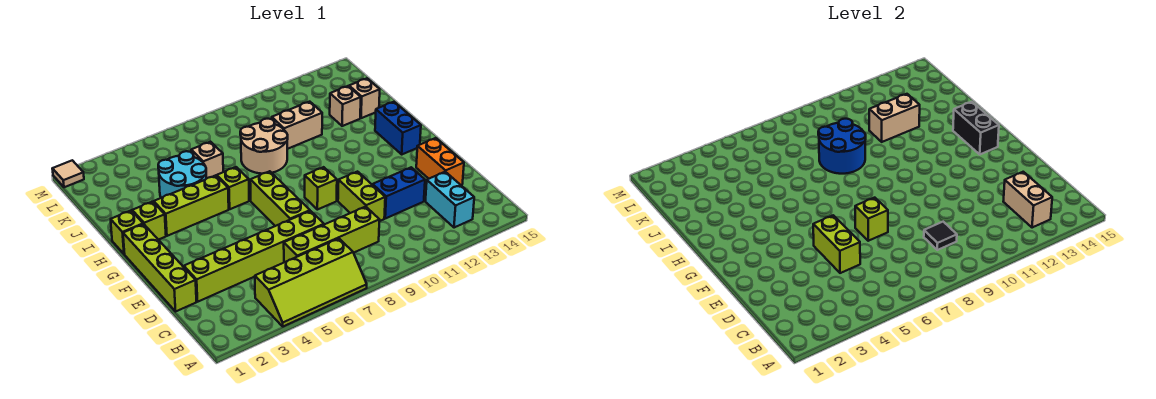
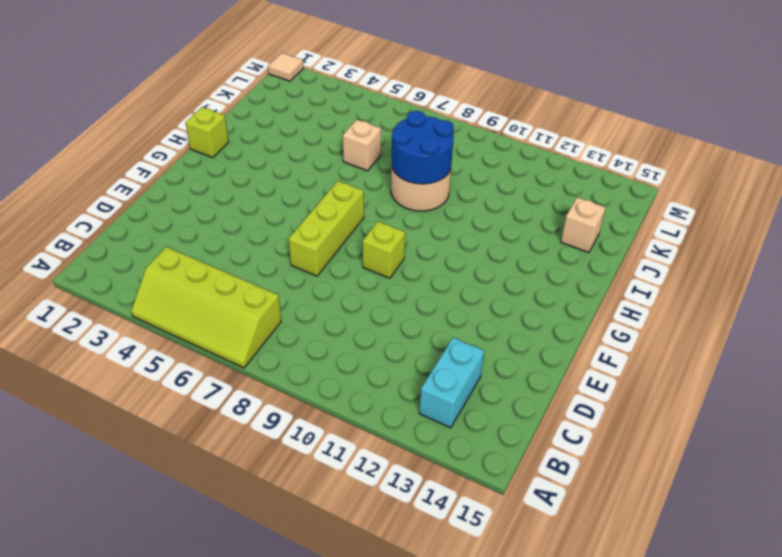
none -> lime brick C6:C9 level 1
none -> lime brick D1:G1 level 1
none -> lime brick D2:D7 level 1

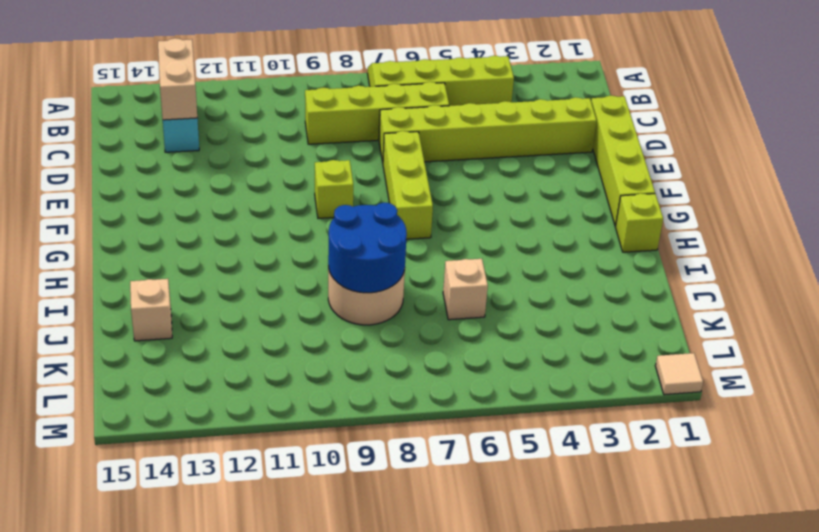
none -> lime brick D10:E10 level 1
none -> blue brick D11:D12 level 1
none -> orange brick D14:E14 level 1

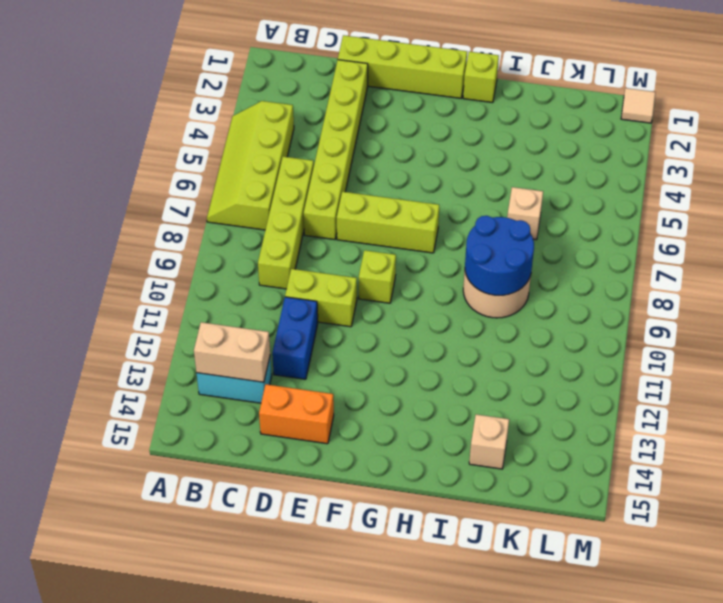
none -> blue brick G14:H14 level 1
none -> lime brick H2 level 1
none -> lime brick H3:H5 level 1

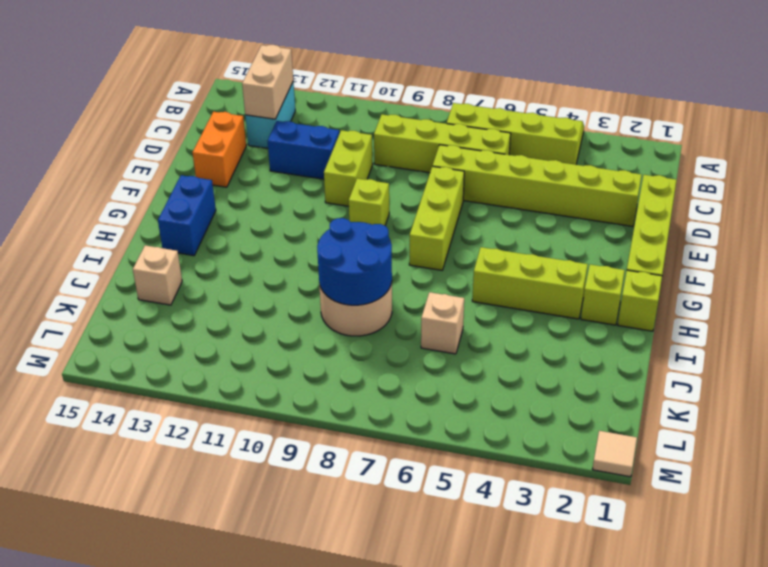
none -> lime brick H6 level 1
none -> cyan round brick I4:J5 level 1
none -> tan brick J10:J11 level 1

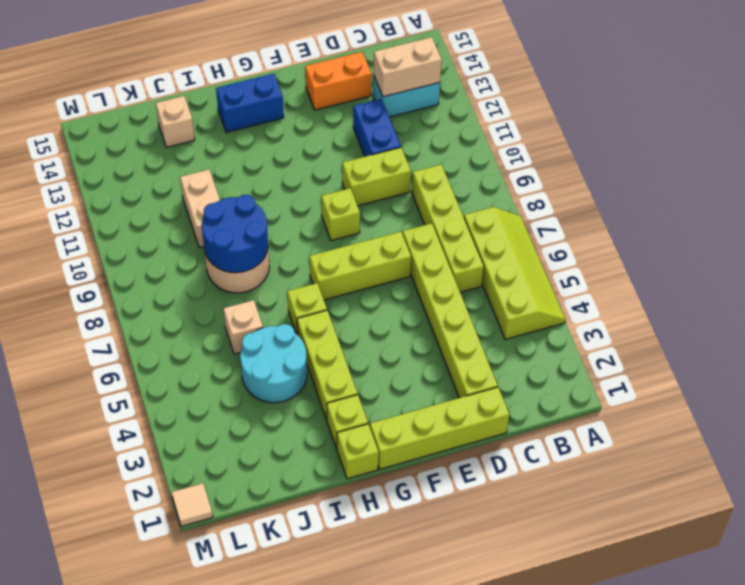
none -> tan brick J13 level 1
none -> black tile C9 level 2
none -> lime brick D5:E5 level 2

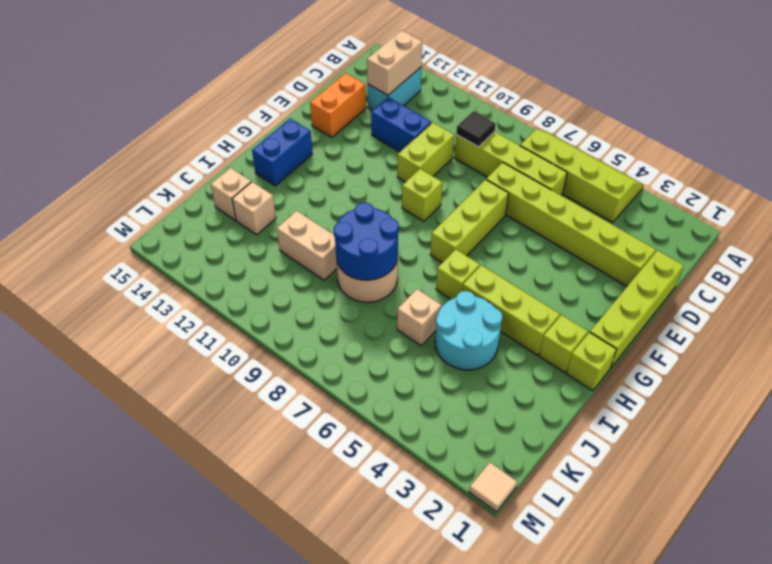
none -> lime brick D5:E5 level 2
none -> lime brick E7 level 2
none -> black brick G14:H14 level 2

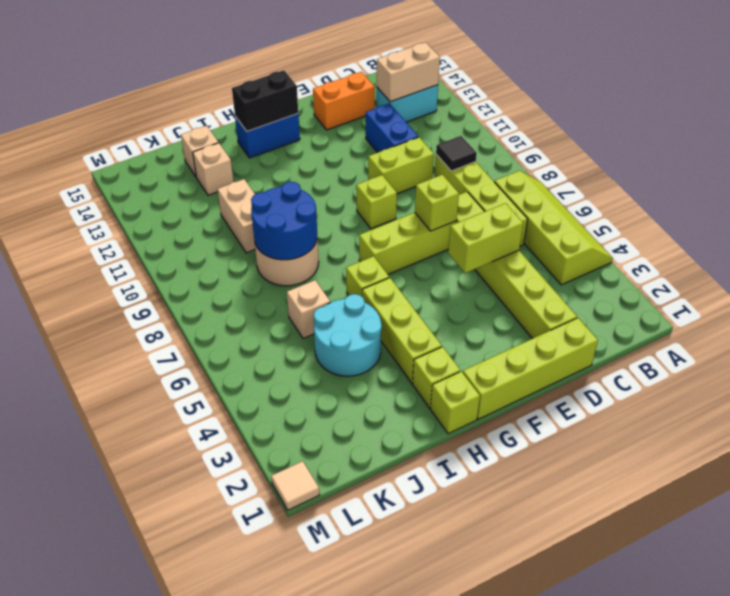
none -> tan brick J11:J12 level 2

